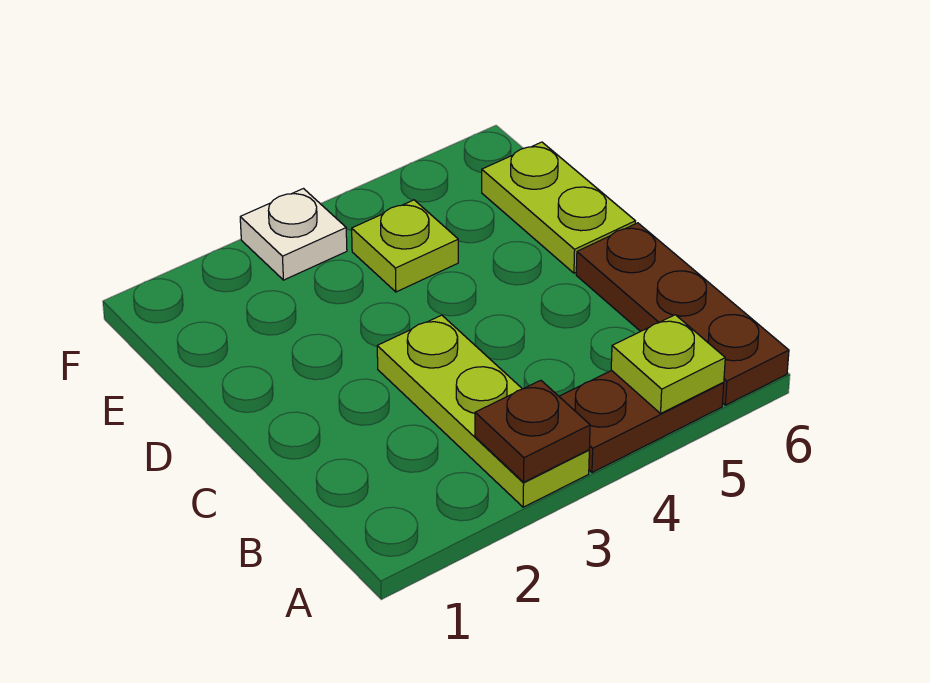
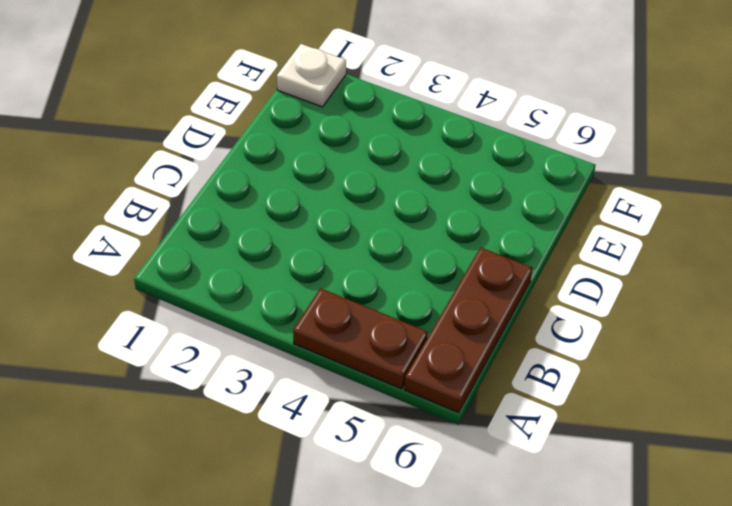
white plate F1 level 1 -> white plate F3 level 1
none -> lime plate A3:C3 level 1
none -> lime plate D6:E6 level 1

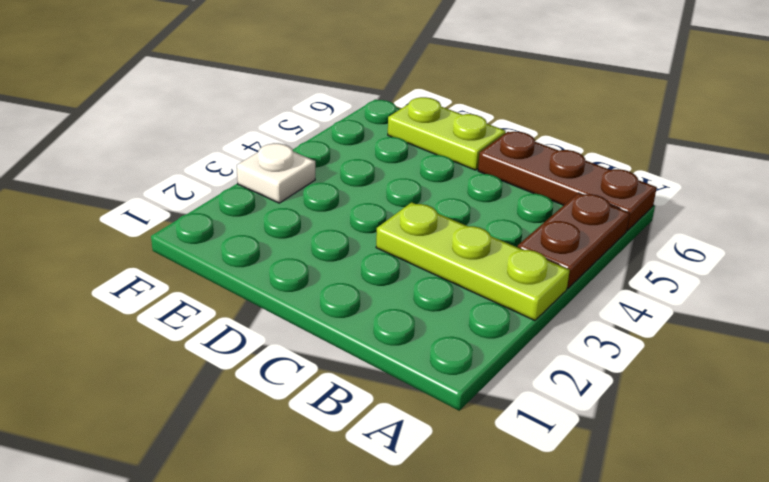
none -> lime plate E4 level 1
none -> brown plate A3 level 2

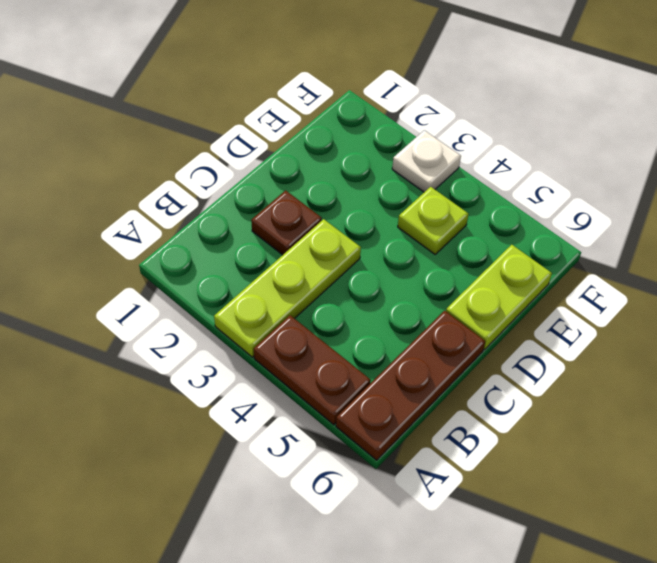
brown plate C2 level 1 -> brown plate A3 level 2
none -> lime plate A5 level 2

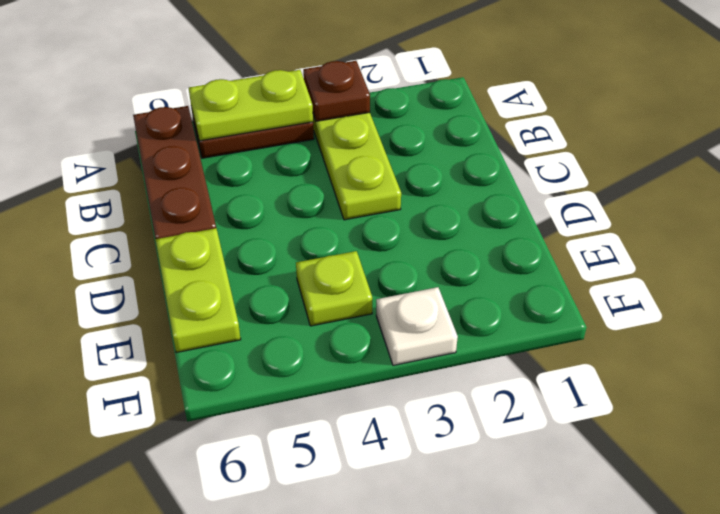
lime plate A4:A5 level 2 -> lime plate A5 level 2

